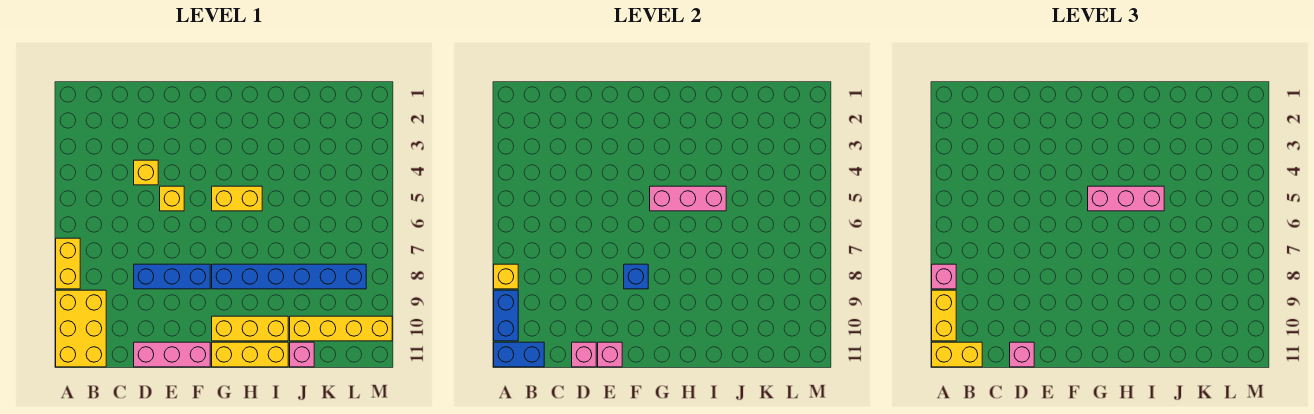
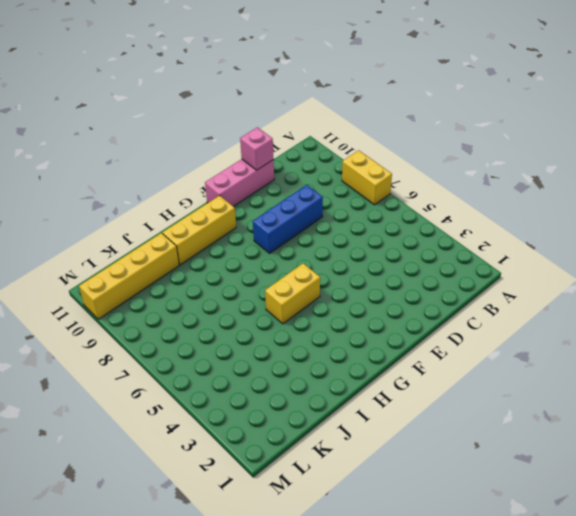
none -> yellow brick A9:B11 level 1
none -> yellow brick D4 level 1
none -> yellow brick E5 level 1

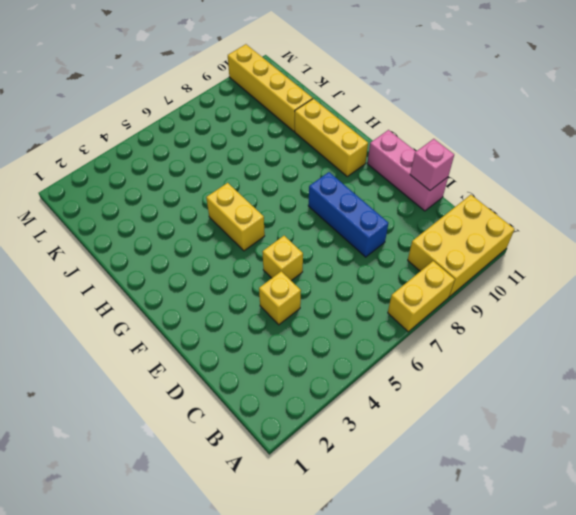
none -> blue brick G8:L8 level 1
none -> yellow brick G11:I11 level 1
none -> pink brick J11 level 1

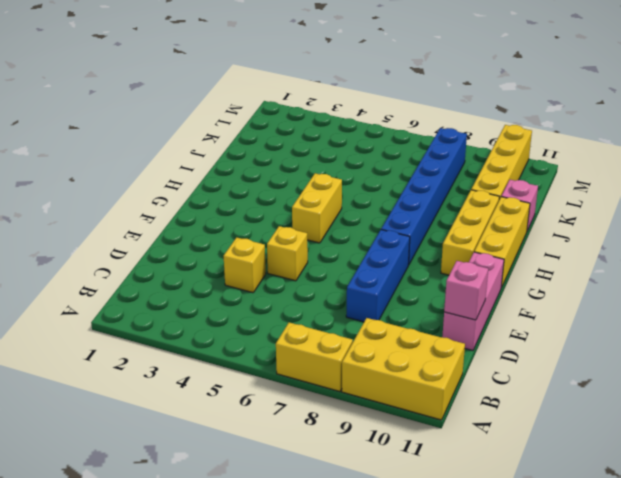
none -> yellow brick A8 level 2
none -> blue brick A9:A10 level 2
none -> blue brick A11:B11 level 2

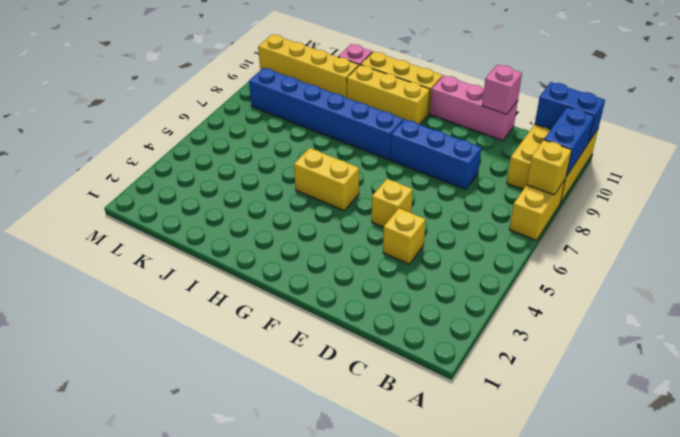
none -> pink brick E11 level 2
none -> blue brick F8 level 2
none -> pink brick G5:I5 level 2

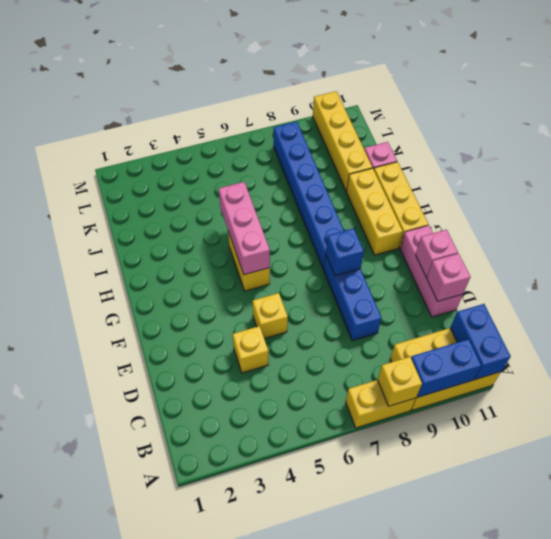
none -> pink brick A8 level 3
none -> yellow brick A9:A10 level 3
none -> yellow brick A11:B11 level 3

